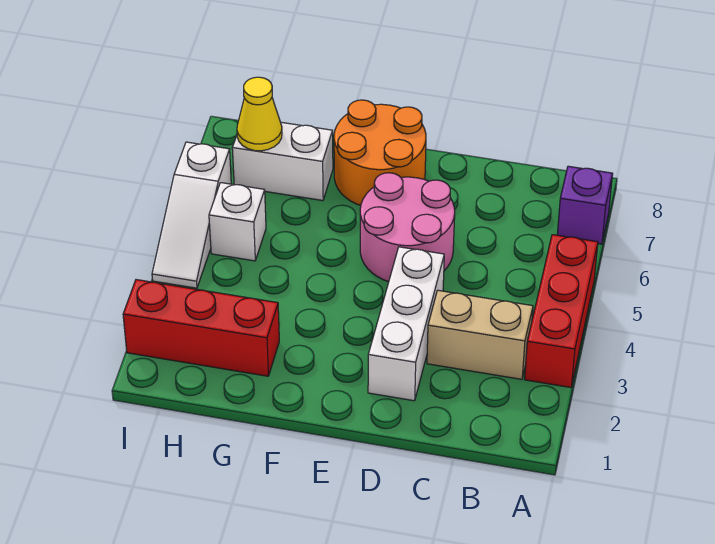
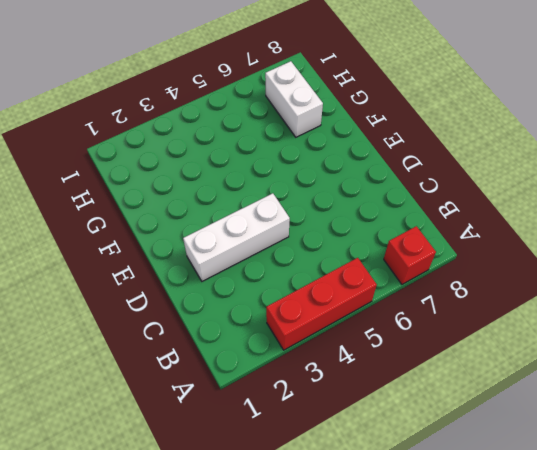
red brick A7 level 1 -> purple brick A7 level 1
none -> tan brick B3:C3 level 1
none -> pink round brick D5:E6 level 1

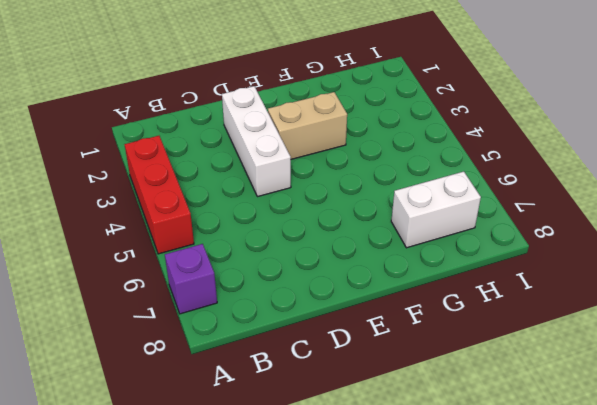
tan brick E3:F3 level 1 -> tan brick B3:C3 level 1
none -> pink round brick D5:E6 level 1
none -> orange round brick E7:F8 level 1

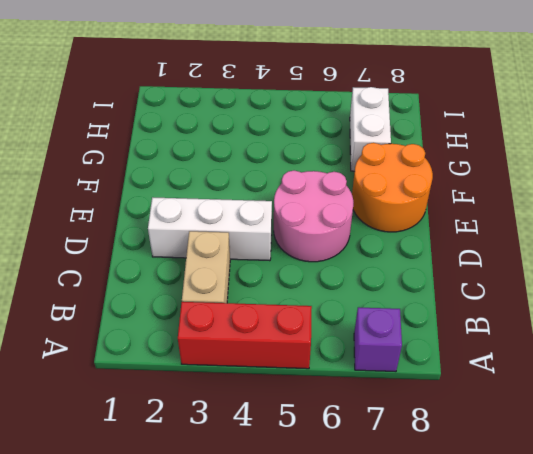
none -> red brick G2:I2 level 1
none -> white brick H5 level 1

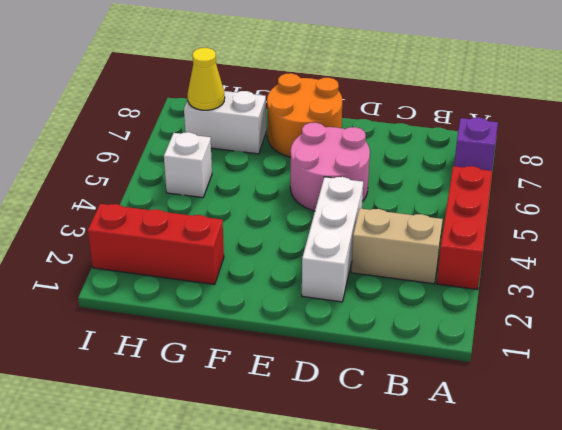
none -> white slope I4:I6 level 1 top 6

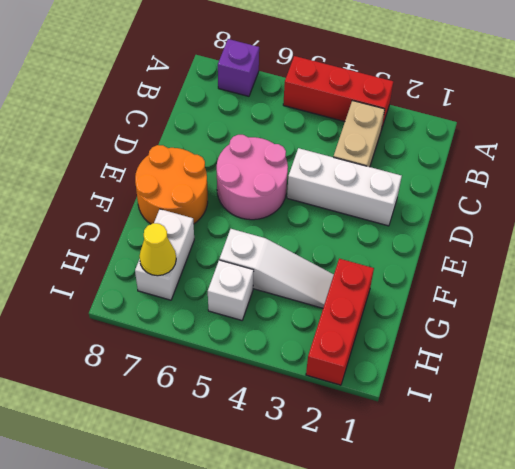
white slope G3:G5 level 1 top 5 -> white slope I4:I6 level 1 top 6

